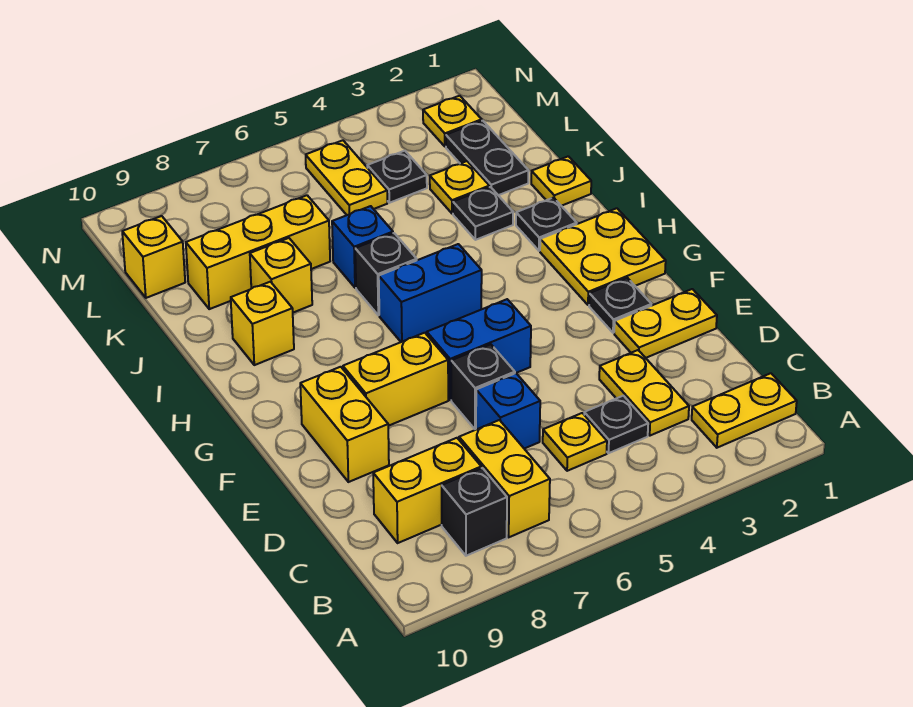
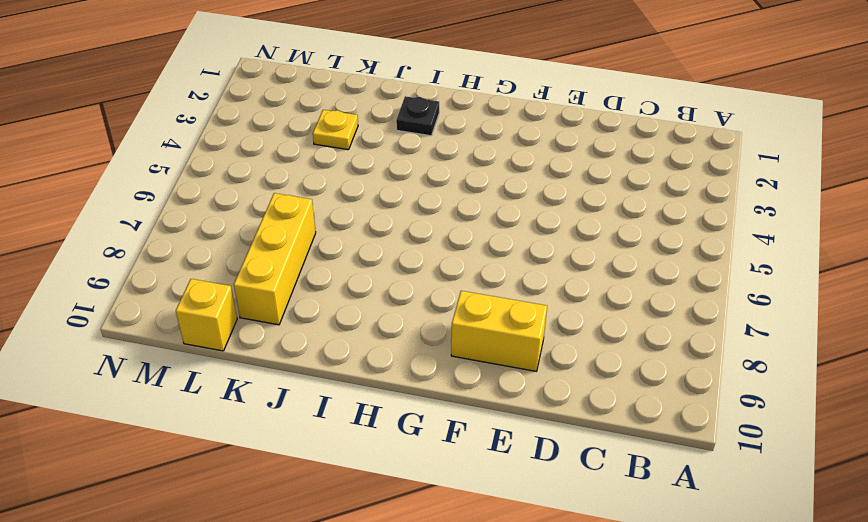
none -> yellow plate B1:B2 level 1
none -> yellow brick B7:C7 level 1
none -> black brick B8 level 1
none -> yellow plate C3:D3 level 1

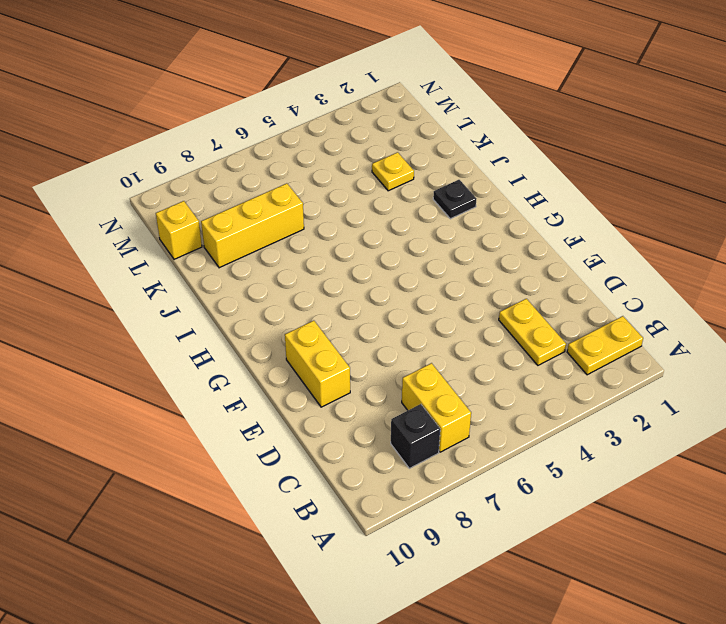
none -> black plate C4 level 1
none -> yellow plate C5 level 1
none -> yellow brick C8:C9 level 1
none -> blue brick D6 level 1

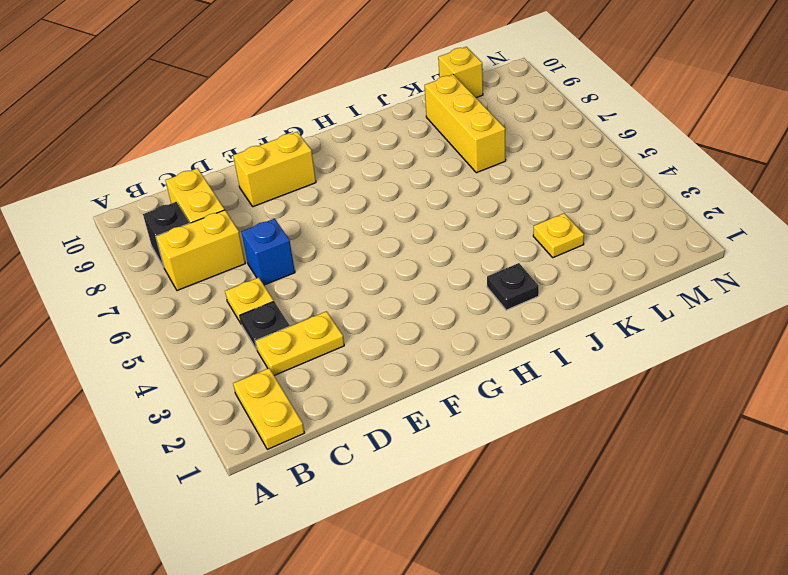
none -> yellow plate E1:E2 level 1
none -> black brick E6 level 1
none -> black plate F2 level 1
none -> blue brick F5:F6 level 1

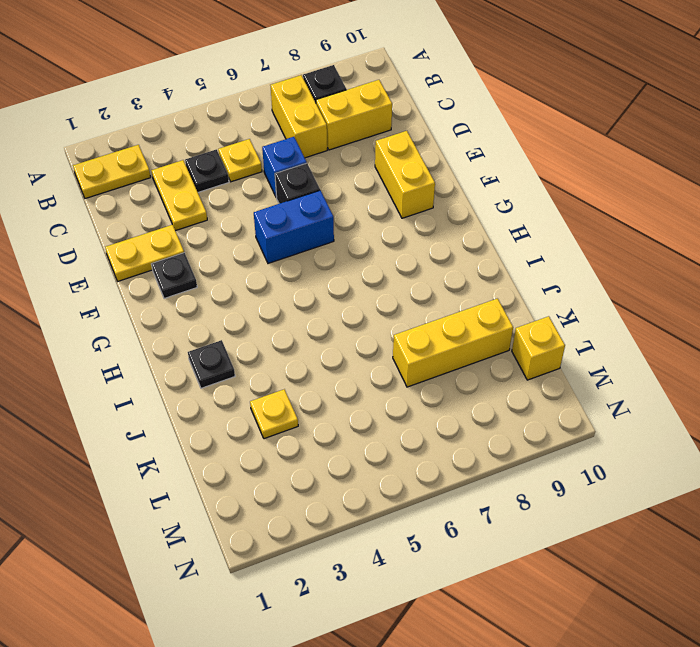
none -> yellow brick F7:F8 level 1
none -> yellow plate G1:H2 level 1
none -> blue brick H5:H6 level 1
none -> black brick I6 level 1

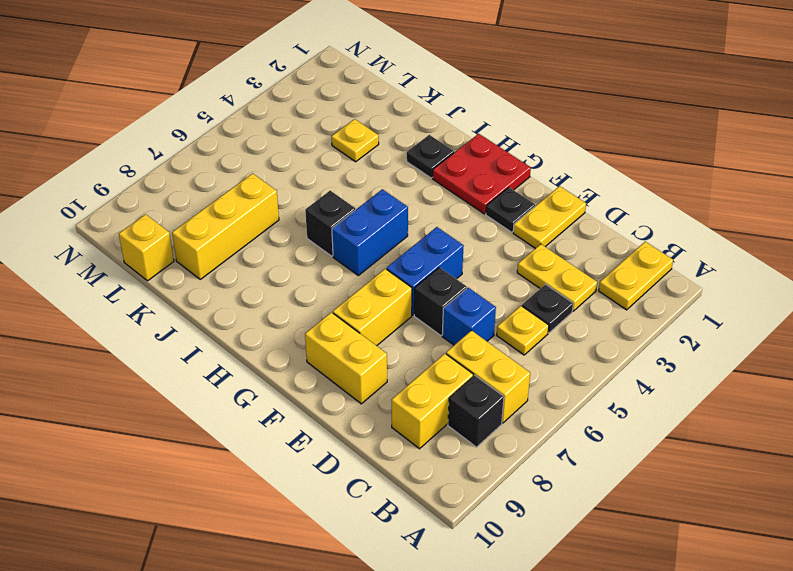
red plate G1:H2 level 1 -> yellow plate G1:H2 level 1
none -> yellow brick I9 level 1
none -> yellow plate J1 level 1
none -> black plate J3 level 1
none -> blue brick J6 level 1

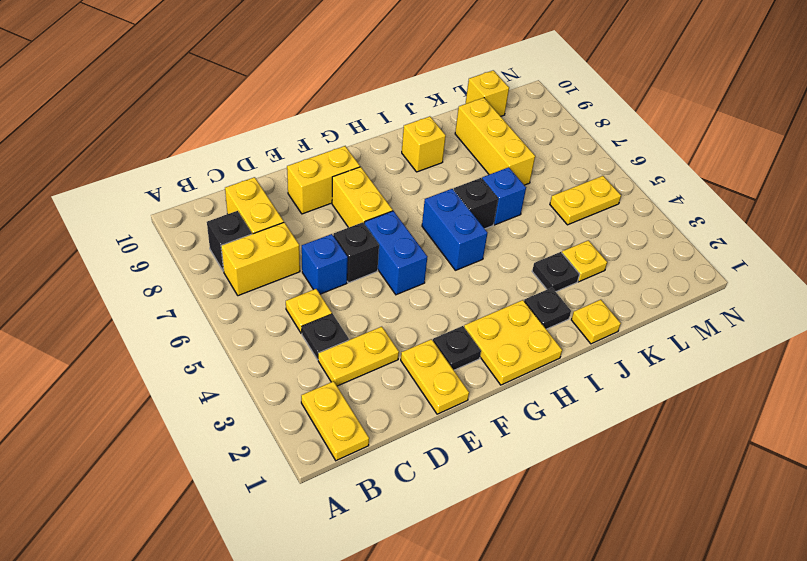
none -> yellow brick J8 level 1
none -> black plate K2:L2 level 1
none -> black plate L4 level 1
none -> yellow plate M2 level 1

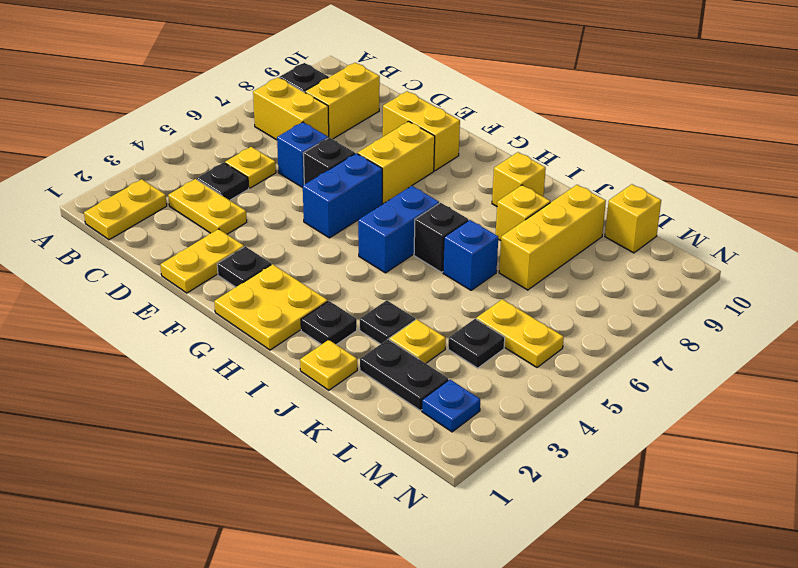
blue plate M2 level 1 -> yellow plate M2 level 1

